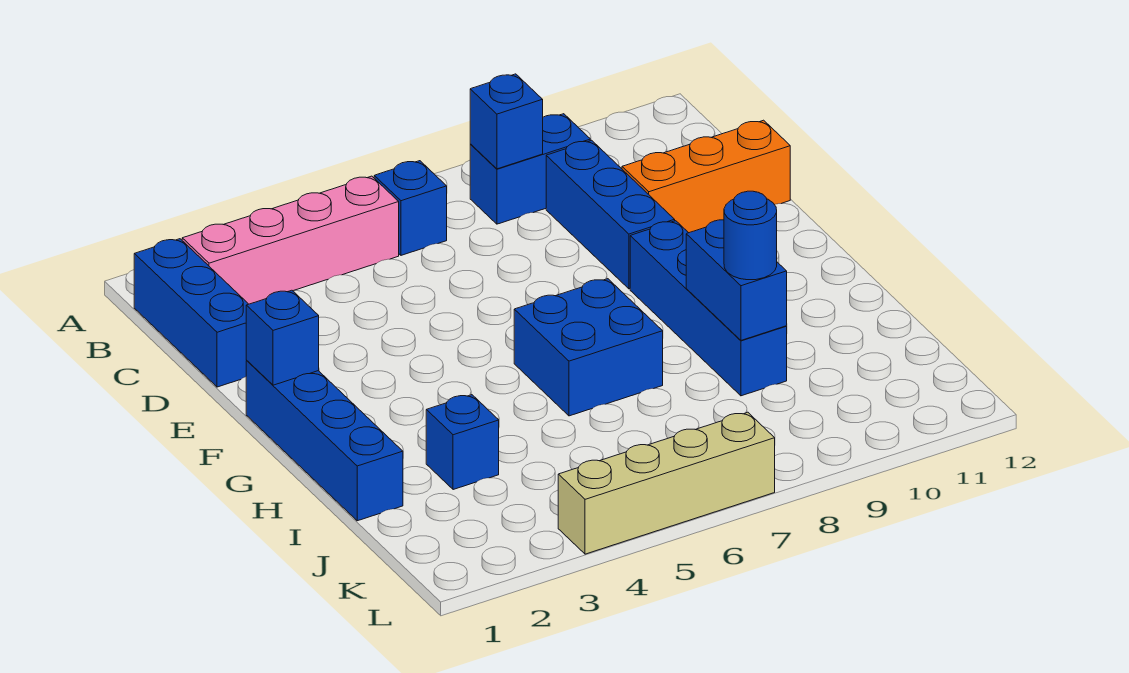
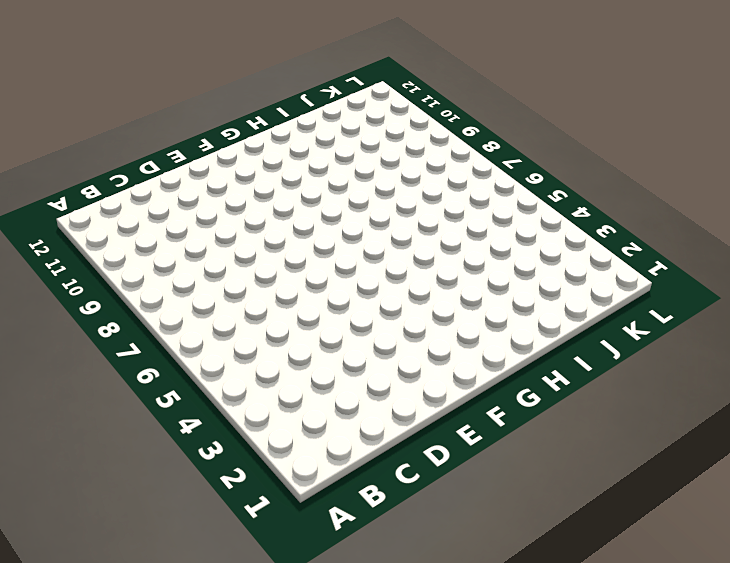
none -> blue brick B1:D1 level 1
none -> pink brick B2:B5 level 1
none -> blue brick B6 level 1

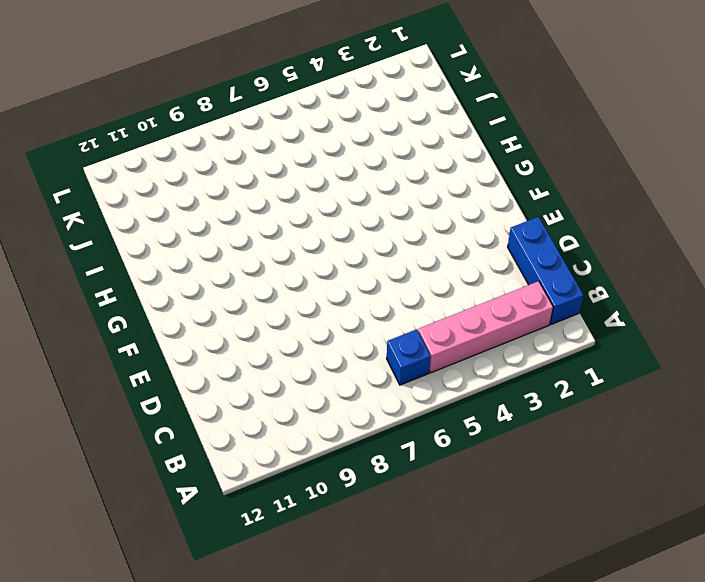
none -> blue brick B8:B9 level 1
none -> blue brick C9:E9 level 1
none -> orange brick D10:D12 level 1

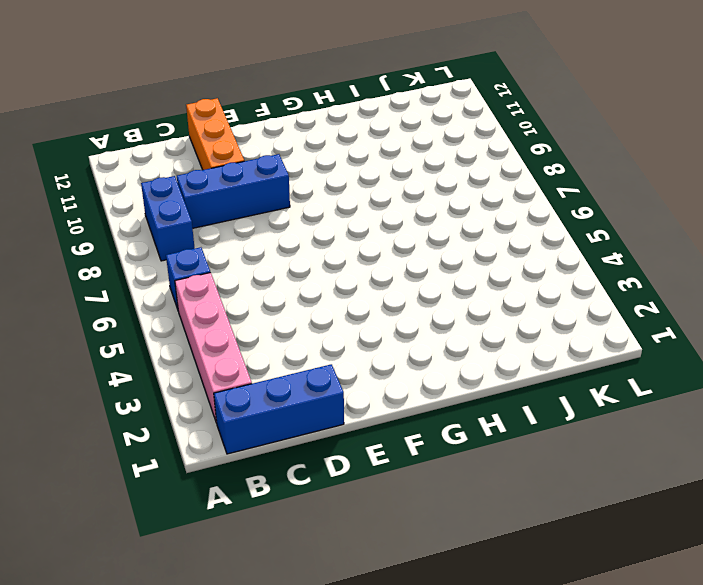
none -> blue brick F1:I1 level 1
none -> blue brick F9:I9 level 1
none -> blue brick G6:H7 level 1

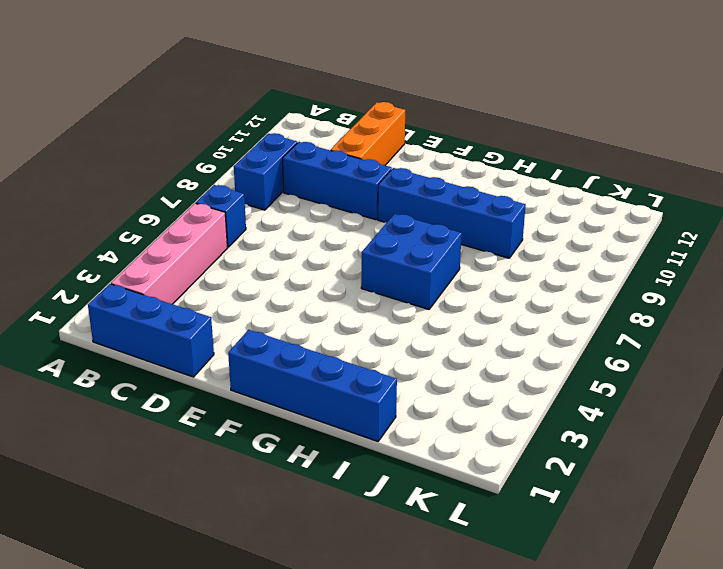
none -> blue brick I3 level 1
none -> tan brick L4:L7 level 1
none -> blue brick B8 level 2

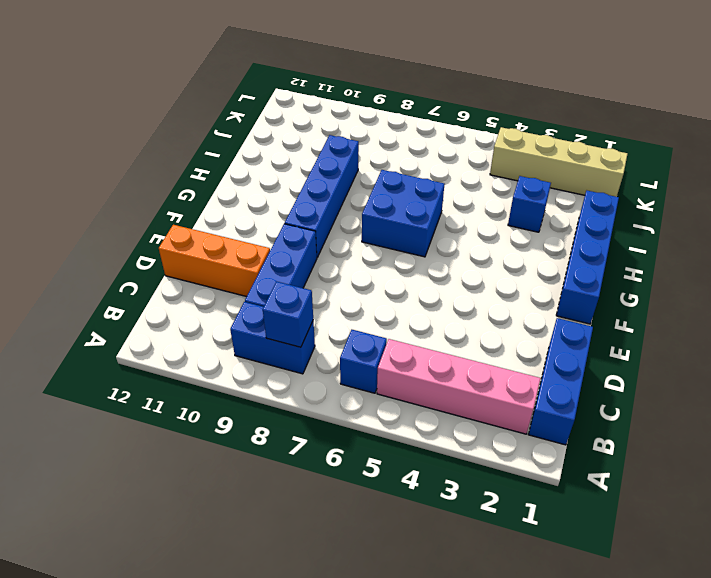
tan brick K1:K4 level 1 -> tan brick L4:L7 level 1
none -> blue brick F1 level 2
none -> blue brick H9:I9 level 2
none -> blue round brick I9 level 3

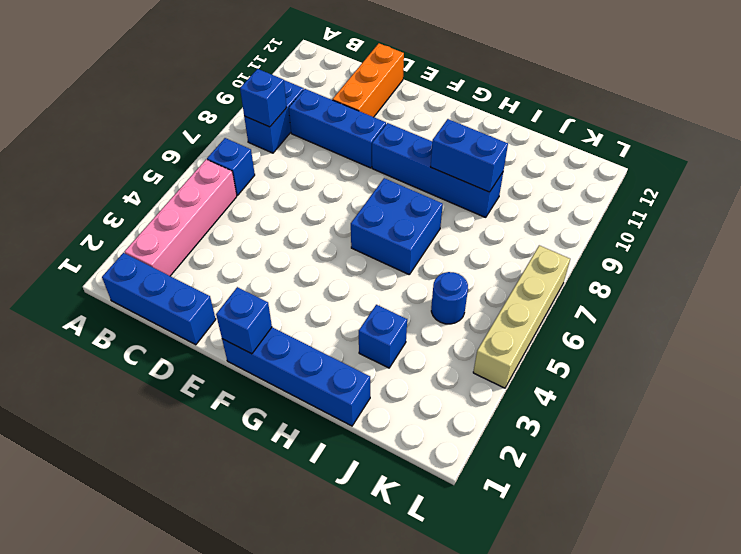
blue round brick J5 level 1 -> blue round brick I9 level 3

